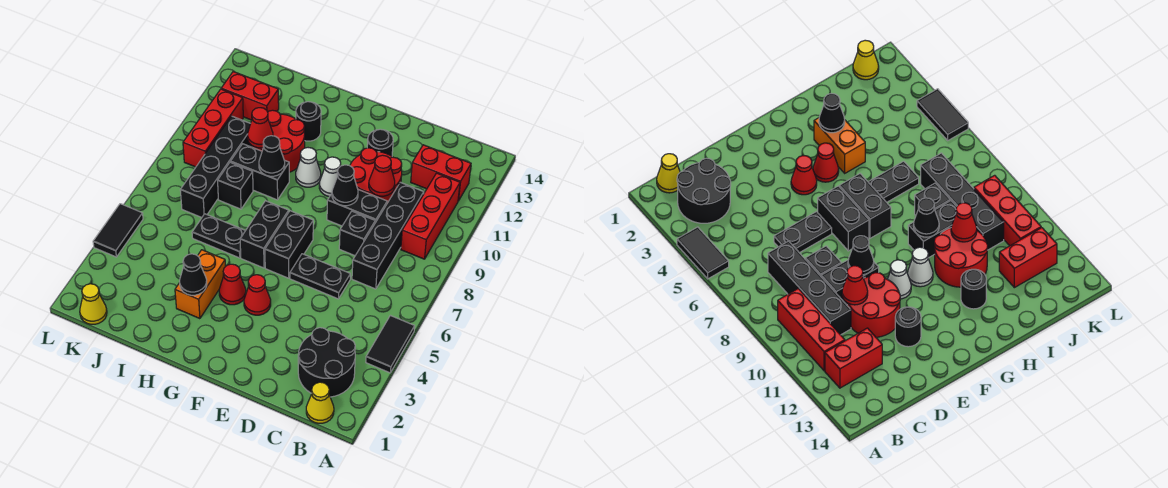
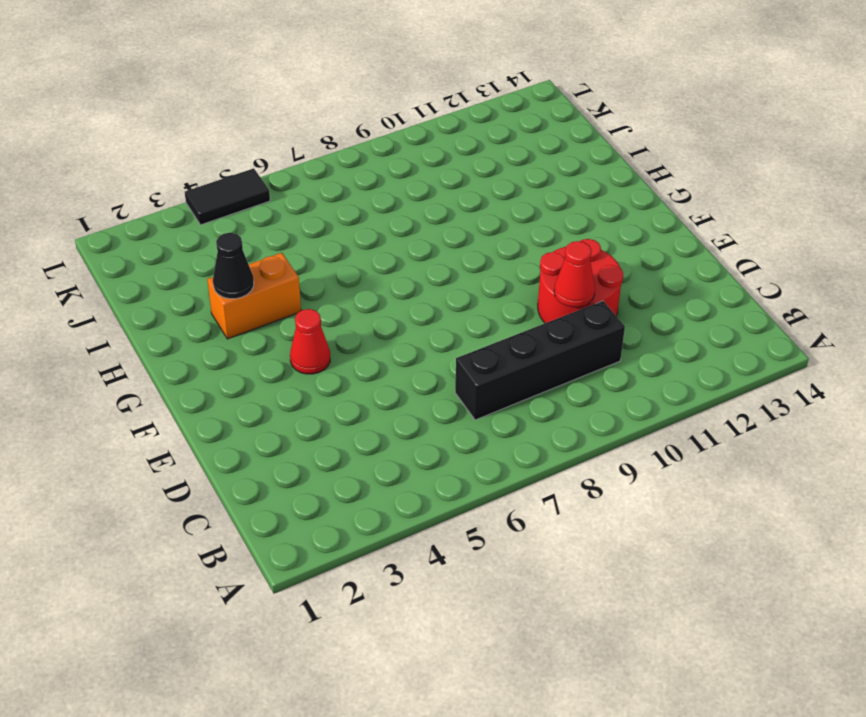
none -> black tile A4:A5 level 1
none -> yellow cone B1 level 1
none -> black round brick B2:C3 level 1
none -> red brick B9:B11 level 1

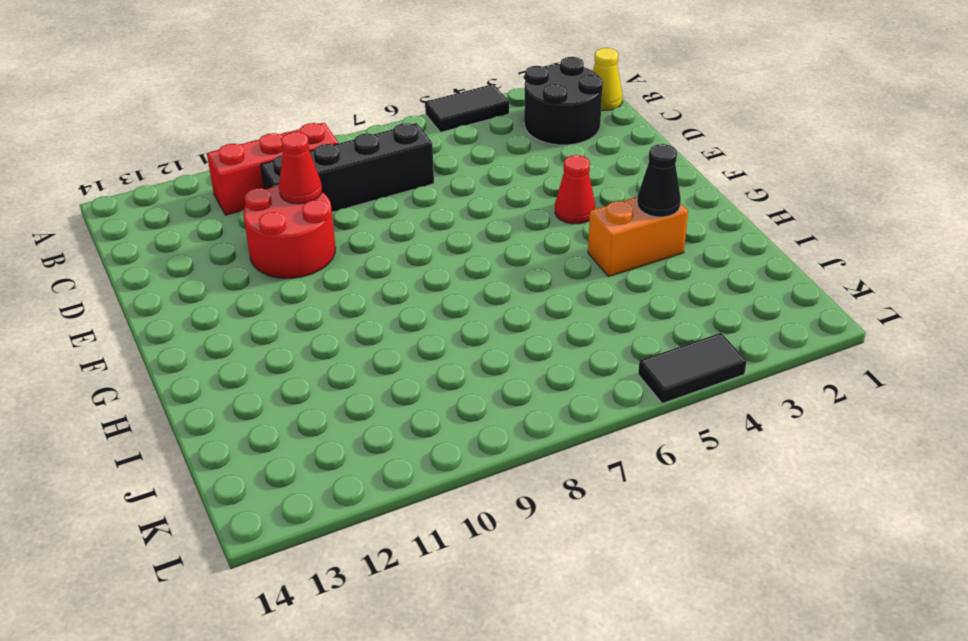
none -> red brick B12:C12 level 1
none -> black plate D6:E6 level 1
none -> black brick D8 level 1
none -> black brick D9:E9 level 1

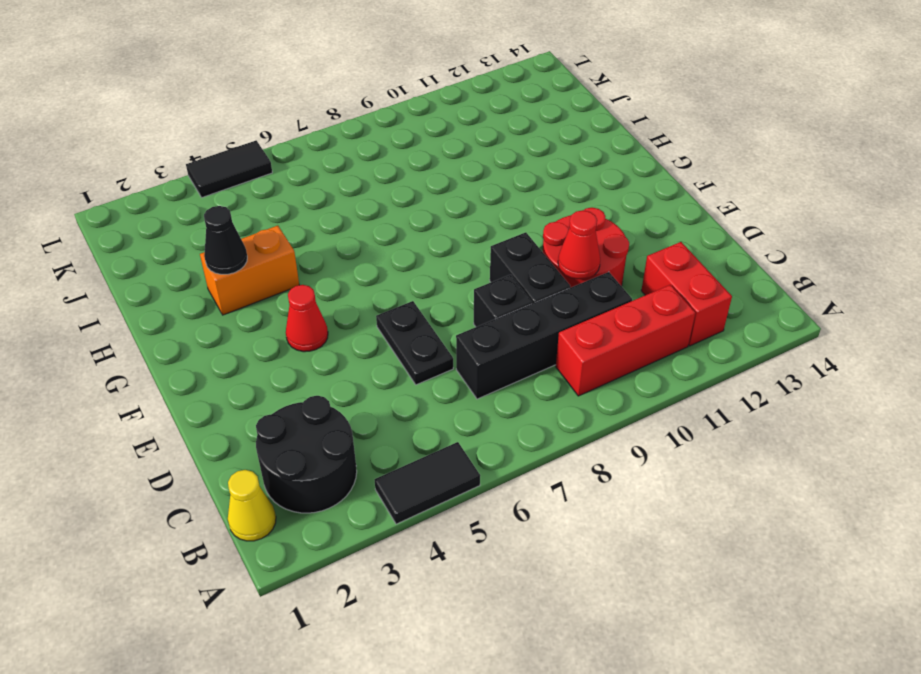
none -> black round brick E12 level 1
none -> black brick F6:F7 level 1
none -> white cone F10 level 1
none -> red cone G4 level 1

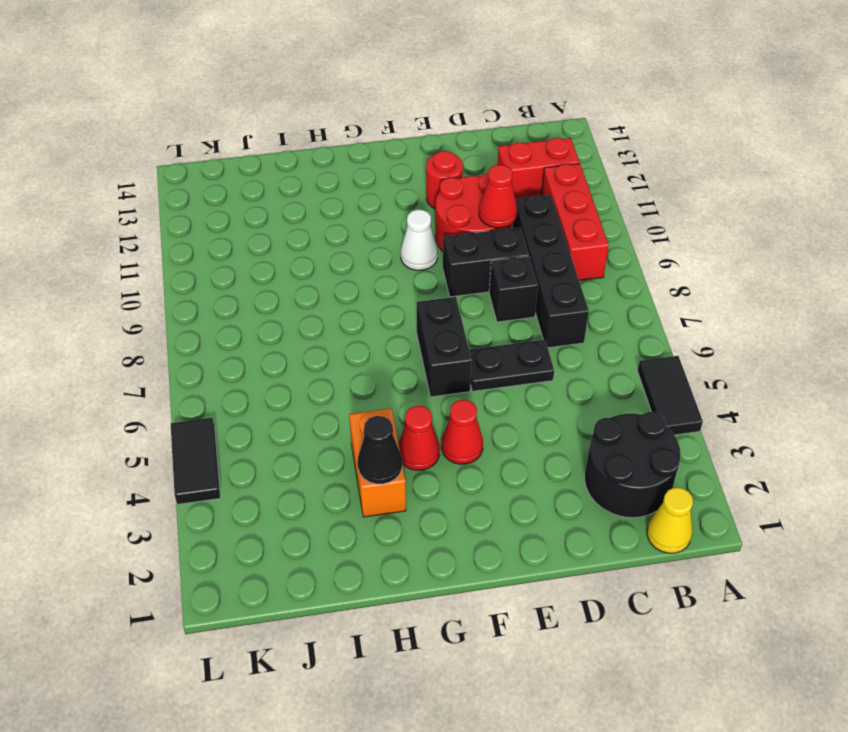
red round brick E12 level 1 -> black round brick E12 level 1
none -> black brick G6:G7 level 1
none -> white cone G10 level 1
none -> black plate H6:I6 level 1
none -> black brick H9:I9 level 1

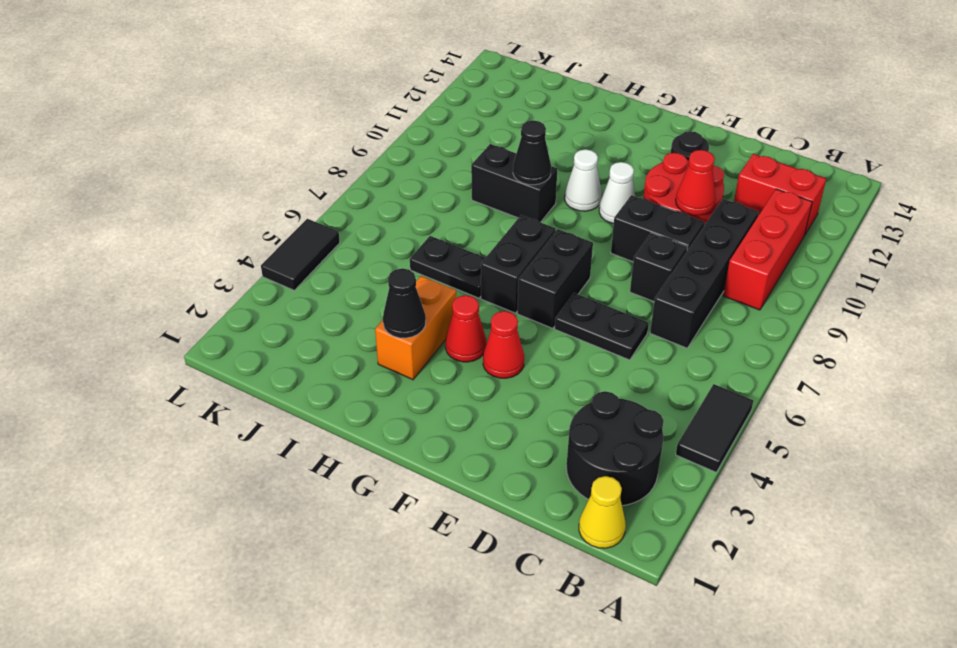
none -> red round brick H10:I11 level 1
none -> black round brick H12 level 1
none -> black brick I8 level 1
none -> black brick J7:J10 level 1

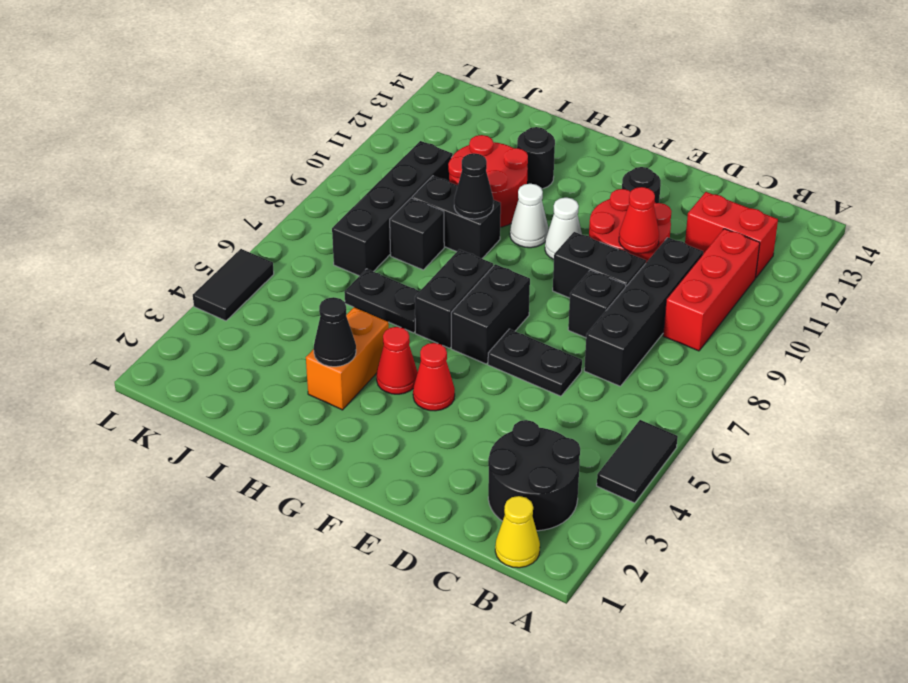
none -> red brick J12:K12 level 1
none -> yellow cone K1 level 1
none -> red brick K9:K11 level 1
none -> black cone E9 level 2

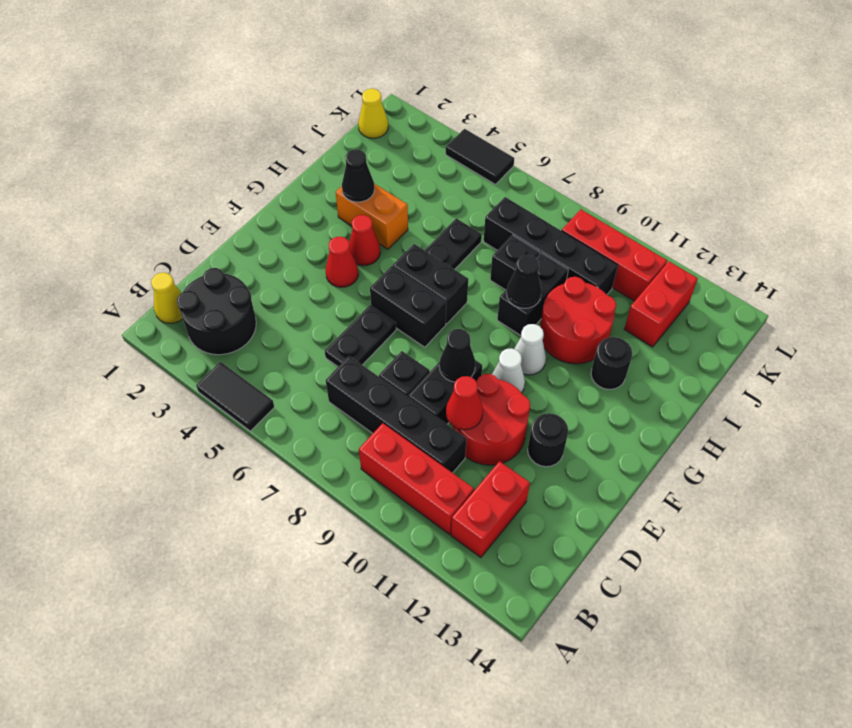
none -> red cone I10 level 2

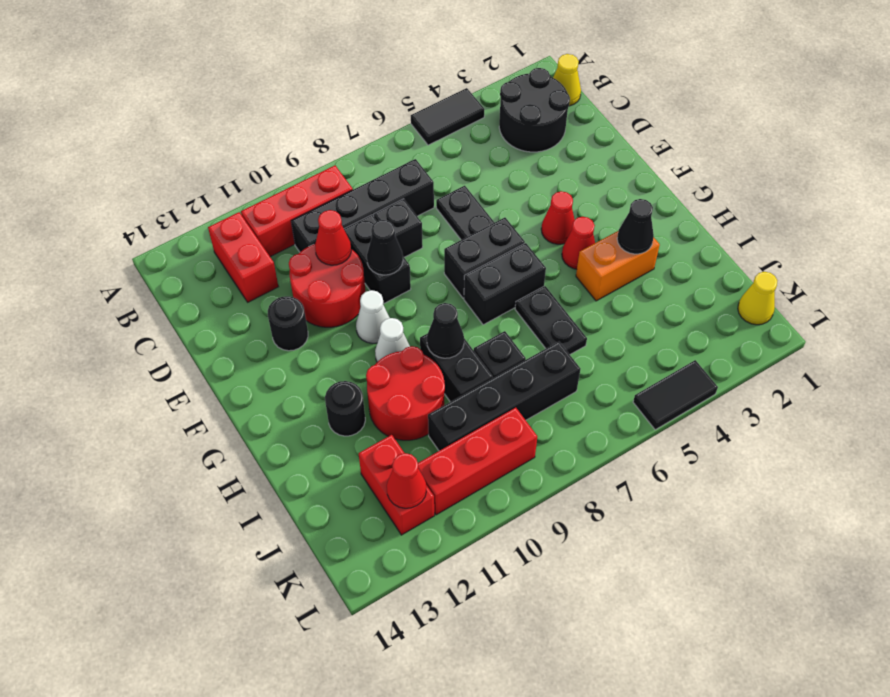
red cone K12 level 2 -> red cone I10 level 2

